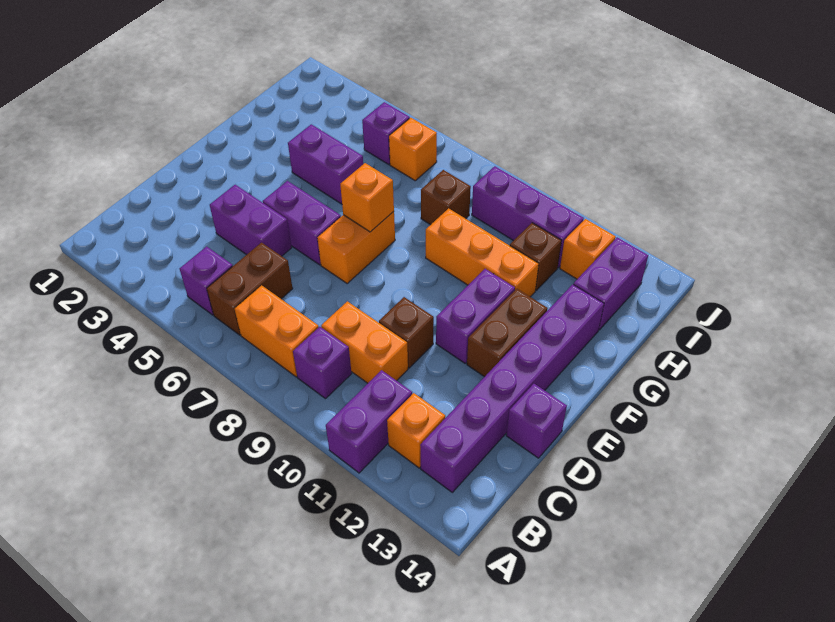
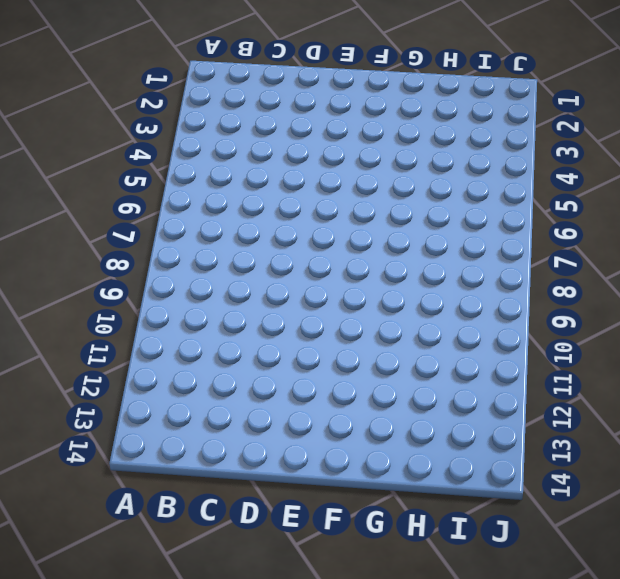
none -> purple brick A11:B11 level 1
none -> purple brick B5 level 1
none -> brown brick B6:C6 level 1

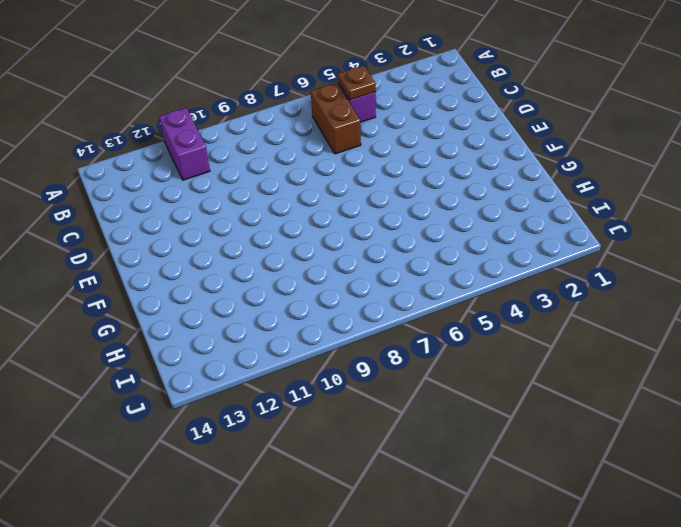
brown plate B5 level 2 -> none
none -> orange brick B7:B8 level 1
none -> purple brick B9 level 1
none -> orange brick B12 level 1

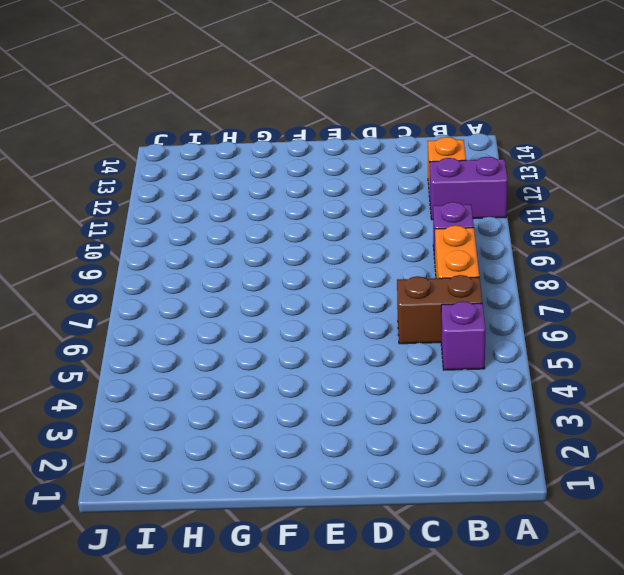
none -> purple brick B13:G13 level 1
none -> orange brick C9:C10 level 1
none -> purple brick D4:D5 level 1

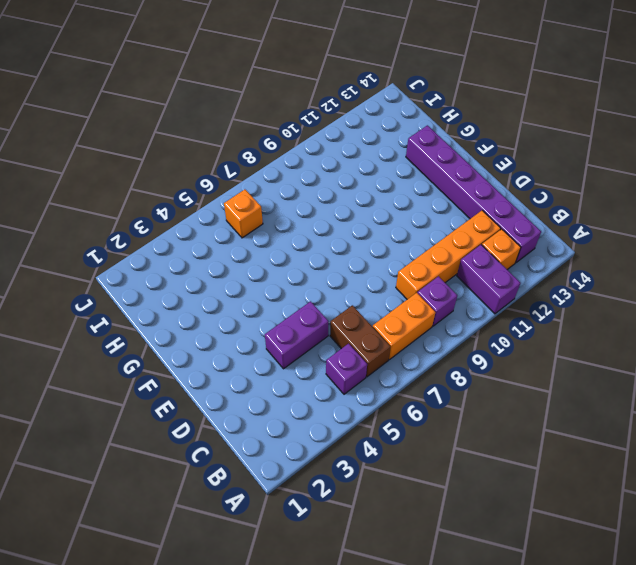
orange brick C9:C12 level 1 -> orange brick C9:C10 level 1
none -> brown brick D10 level 1
none -> purple brick D14 level 1
none -> purple brick E5:E6 level 1

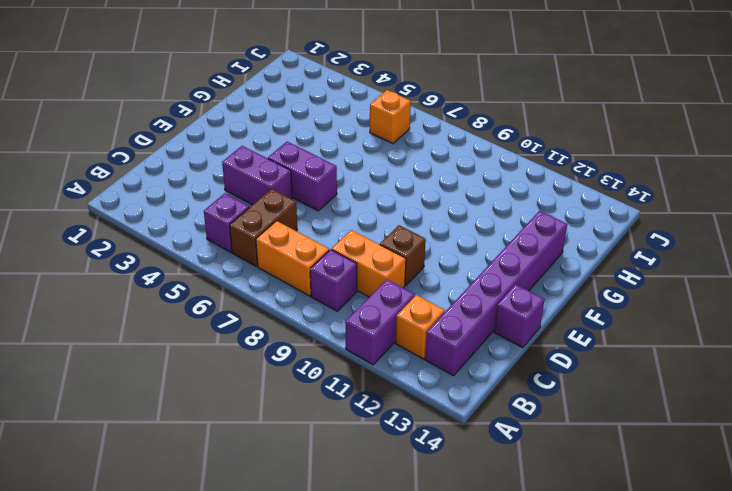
none -> orange brick E7:F7 level 1
none -> purple brick E11:F11 level 1
none -> brown brick E12:F12 level 1

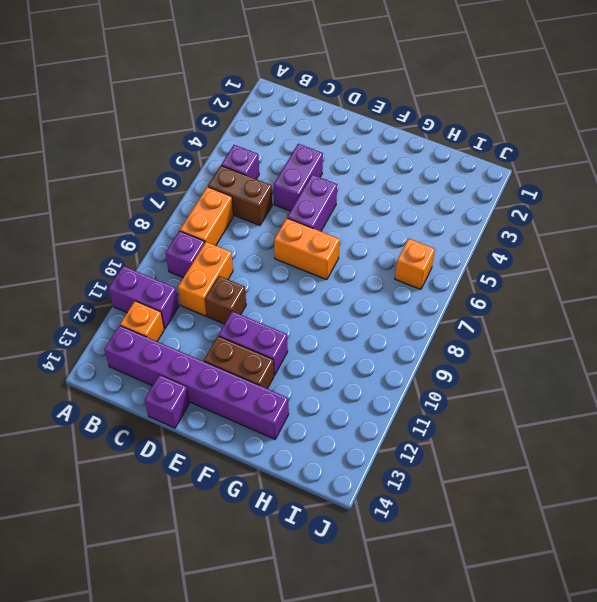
none -> purple brick G4:G5 level 1
none -> orange brick G9:G11 level 1
none -> brown brick H8 level 1

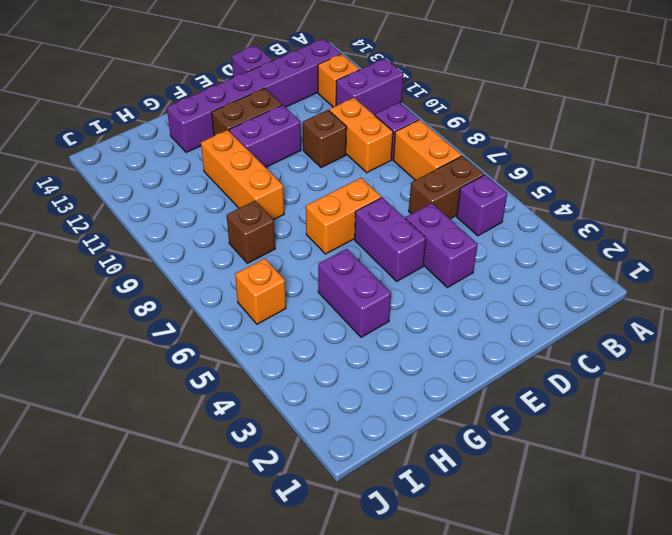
none -> brown brick H11 level 1
none -> purple brick H13:I13 level 1
none -> purple brick I5 level 1

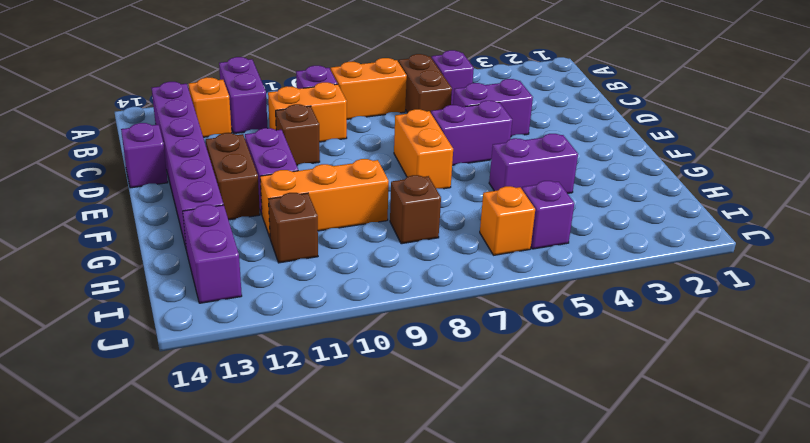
none -> purple brick I9:I11 level 1
none -> orange brick I12 level 1
none -> orange brick F7 level 2

